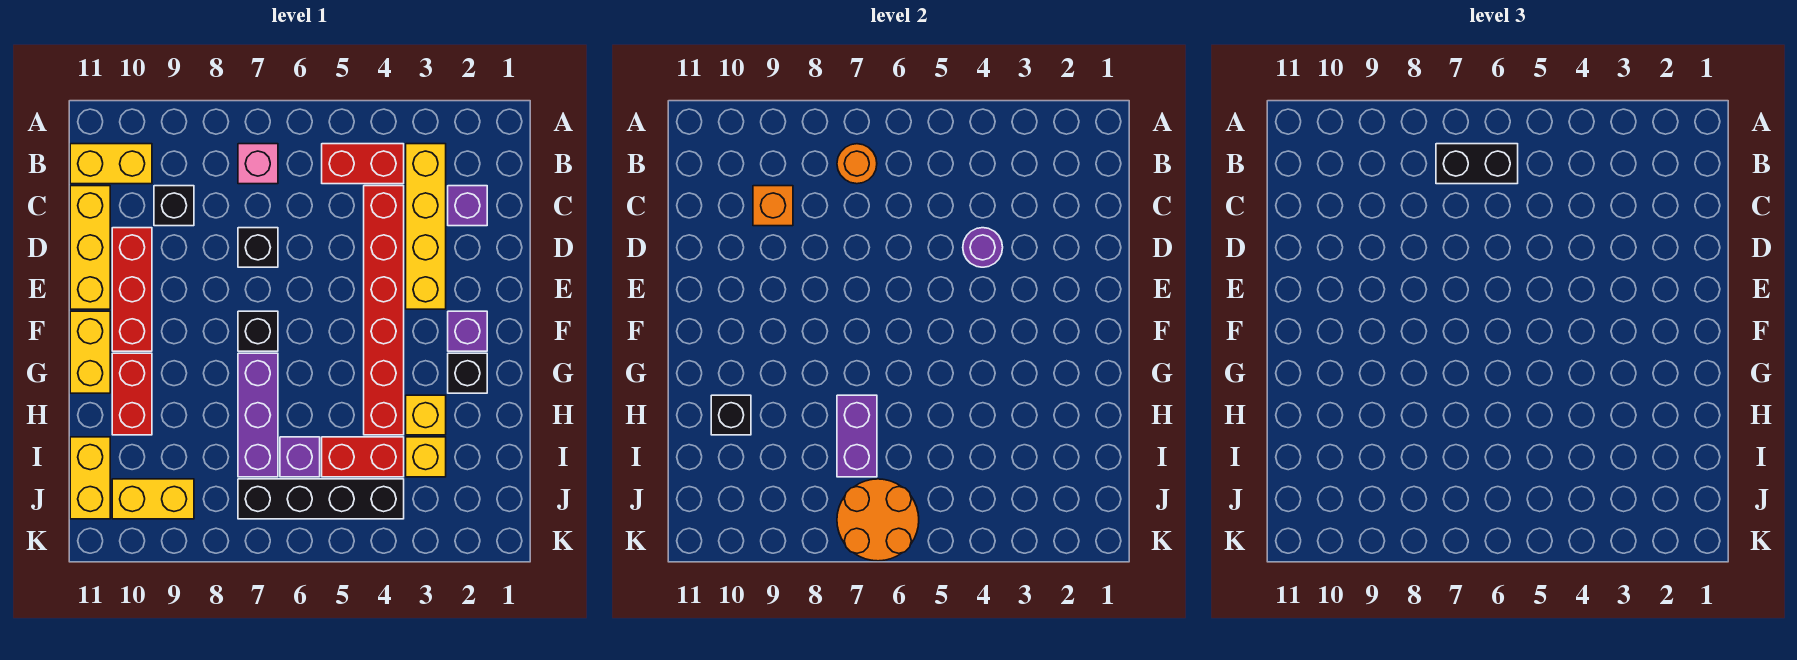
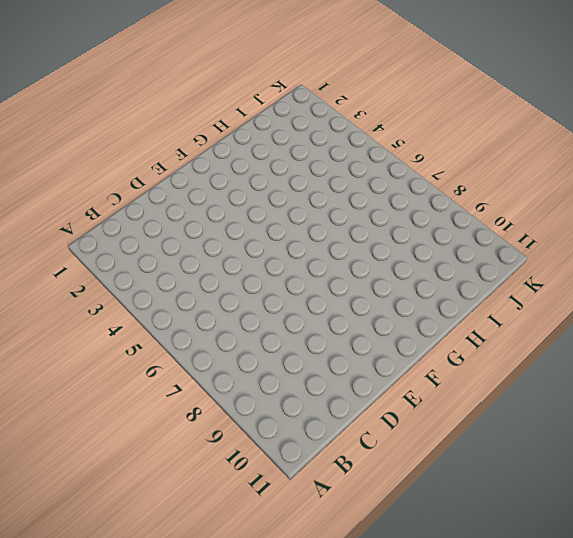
none -> yellow brick B3:E3 level 1
none -> red brick B4:B5 level 1
none -> pink brick B7 level 1
none -> yellow brick B10:B11 level 1

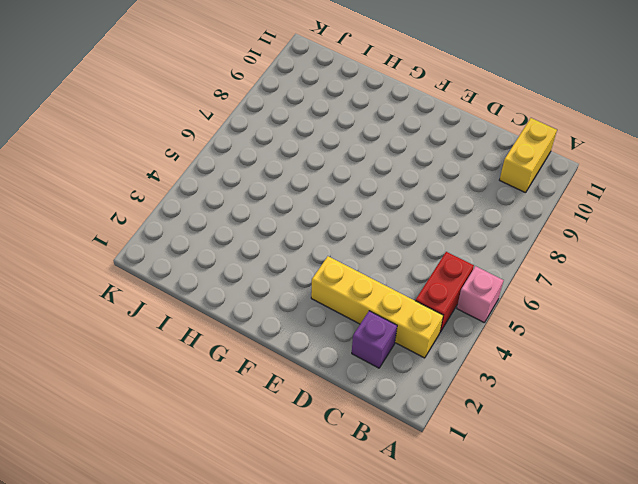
pink brick A5 level 1 -> pink brick B7 level 1
none -> red brick C4:H4 level 1
none -> black brick C9 level 1
none -> yellow brick C11:E11 level 1
none -> black brick D7 level 1

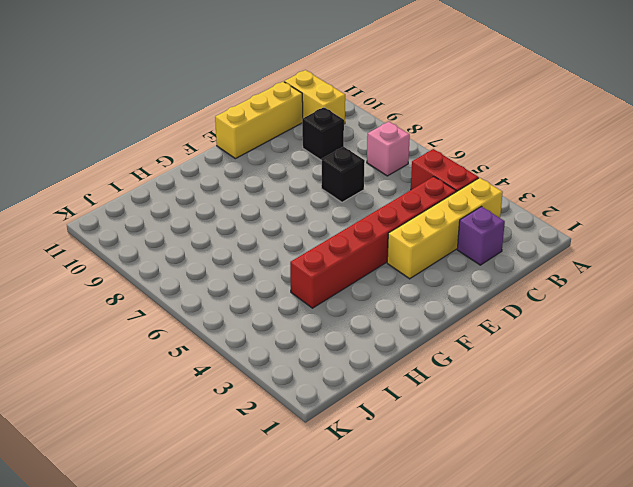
none -> red brick D10:F10 level 1
none -> purple brick F2 level 1
none -> black brick F7 level 1
none -> yellow brick F11:G11 level 1

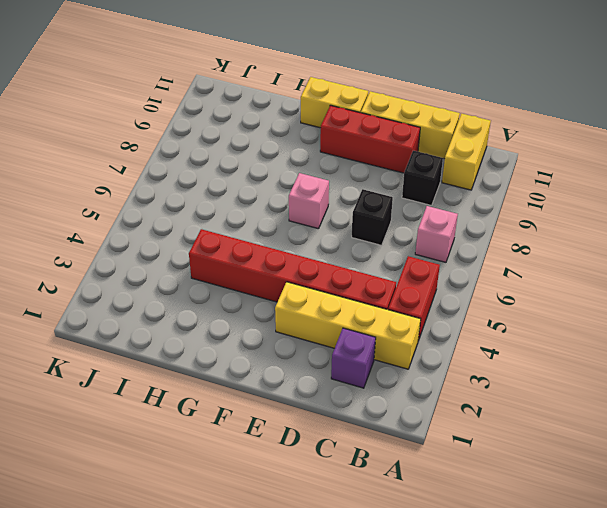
pink brick F7 level 1 -> black brick F7 level 1
none -> purple brick F2 level 1
none -> black brick G2 level 1
none -> purple brick G7:I7 level 1
none -> red brick G10:H10 level 1

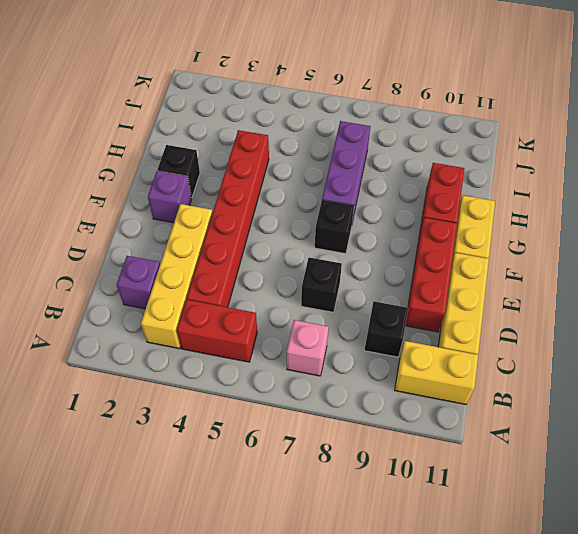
none -> yellow brick H3 level 1
none -> yellow brick I3 level 1
none -> red brick I4:I5 level 1
none -> purple brick I6 level 1

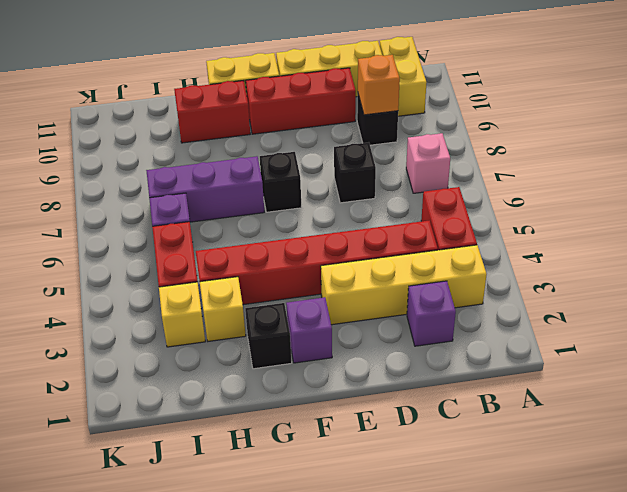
none -> yellow brick I11:J11 level 1
none -> black brick J4:J7 level 1
none -> yellow brick J9:J10 level 1
none -> orange round brick B7 level 2

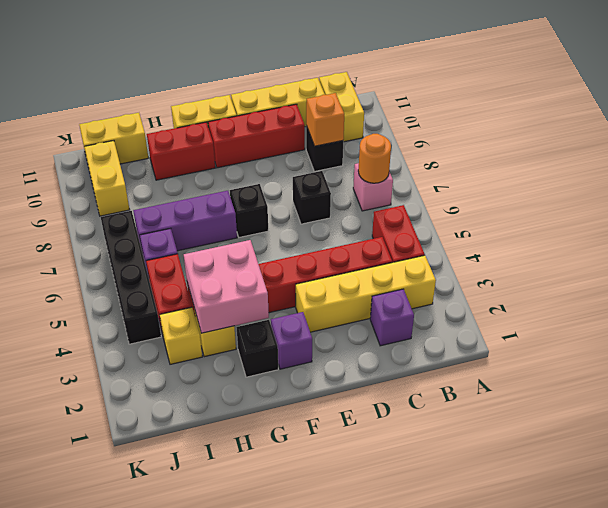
pink brick G3:H4 level 2 -> none
none -> purple round brick D4 level 2
none -> purple brick H7:I7 level 2
none -> black brick H10 level 2
none -> orange round brick J6:K7 level 2

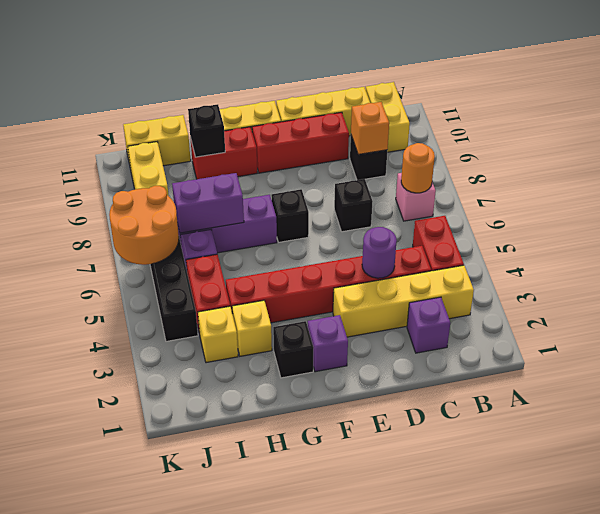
none -> black brick B6:B7 level 3

